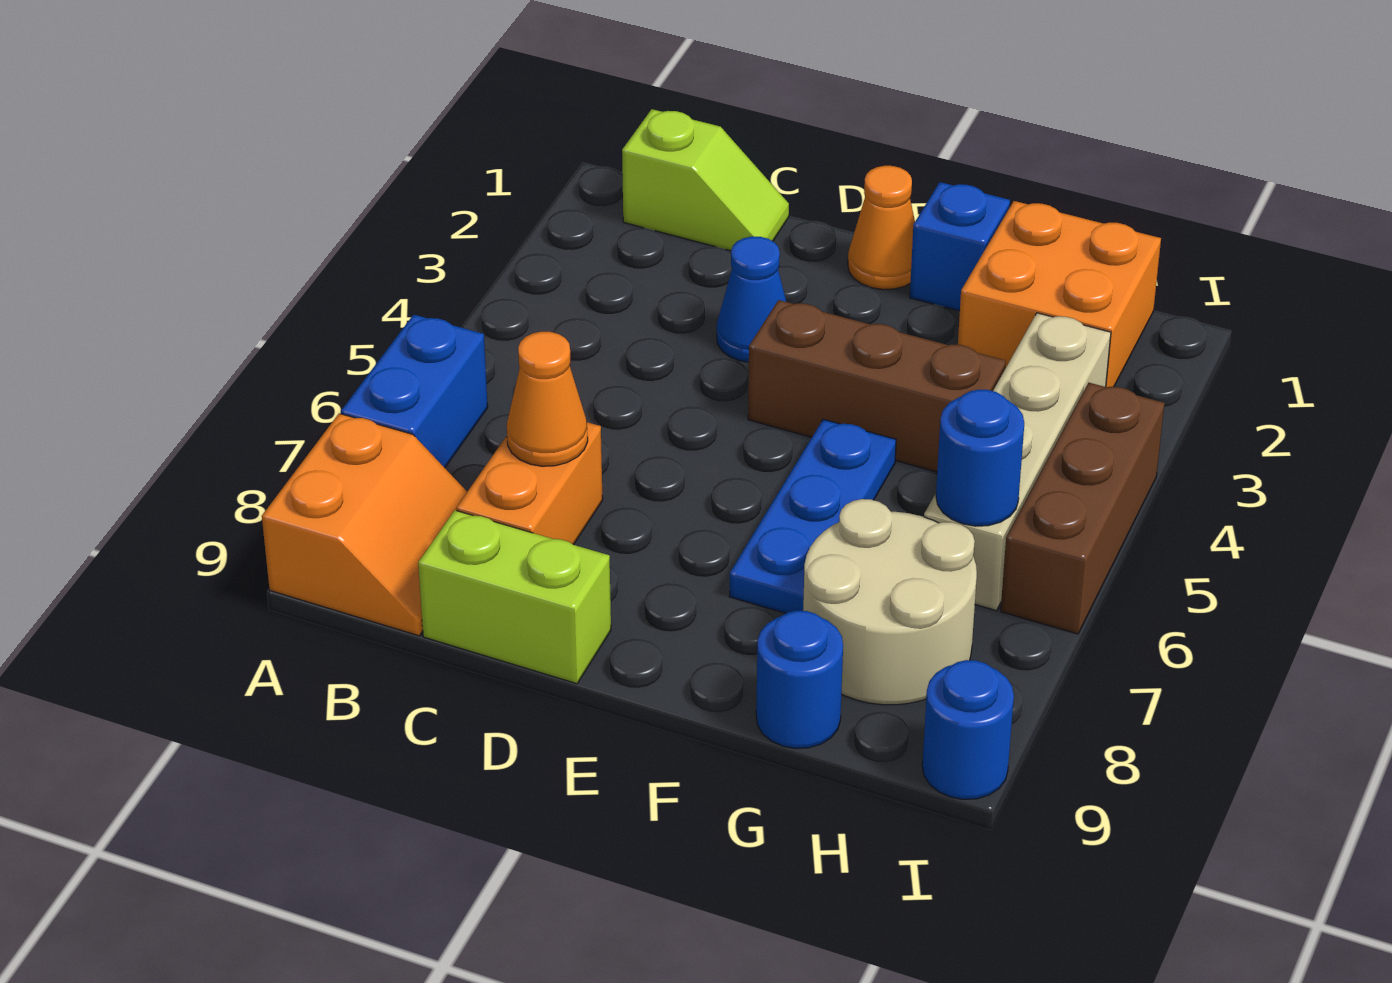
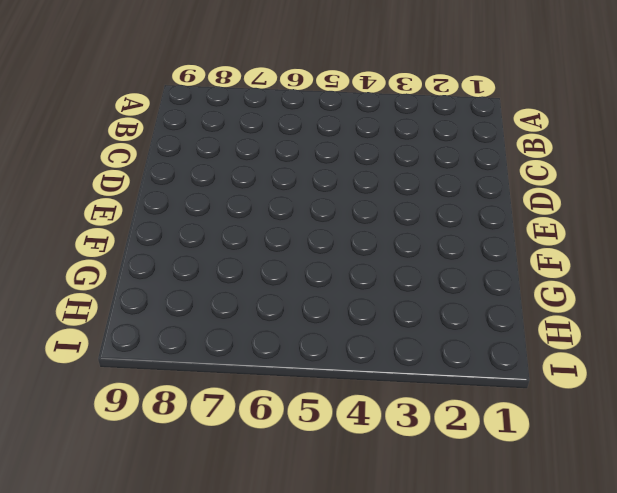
none -> blue brick A6:A7 level 1
none -> orange slope A8:B9 level 1 top A
none -> lime slope B1:C1 level 1 top B

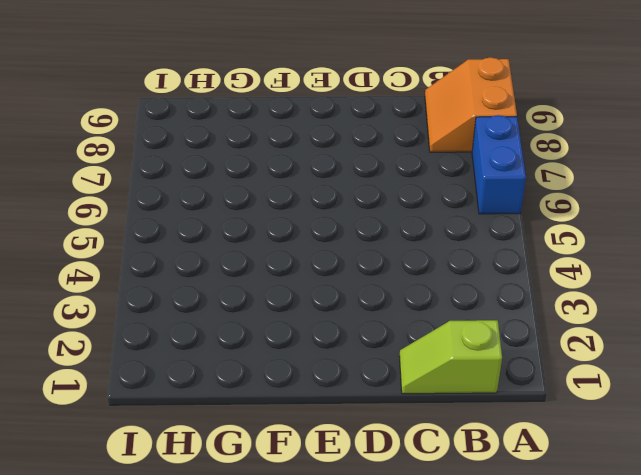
none -> orange brick C7:C8 level 1
none -> lime brick C9:D9 level 1
none -> blue cone D3 level 1

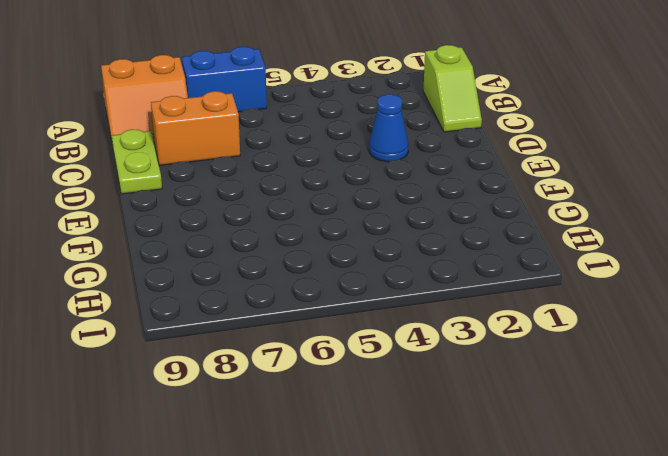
lime plate C9:D9 level 1 -> lime brick C9:D9 level 1
none -> orange cone E1 level 1
none -> brown brick E4:G4 level 1
none -> blue brick F1 level 1

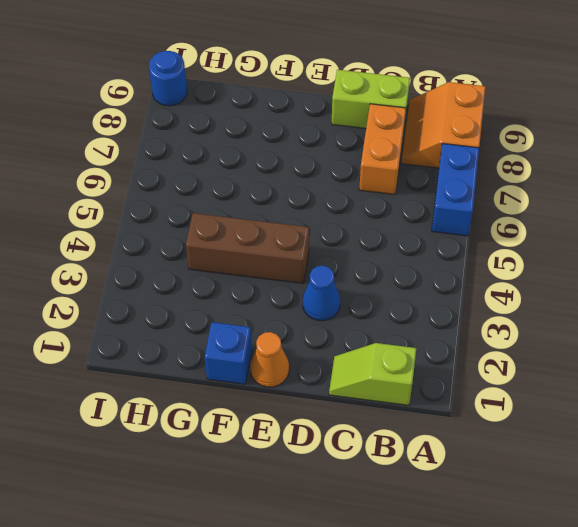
none -> blue plate F5:F7 level 1
none -> orange brick G1:H2 level 1
none -> tan round brick G7:H8 level 1

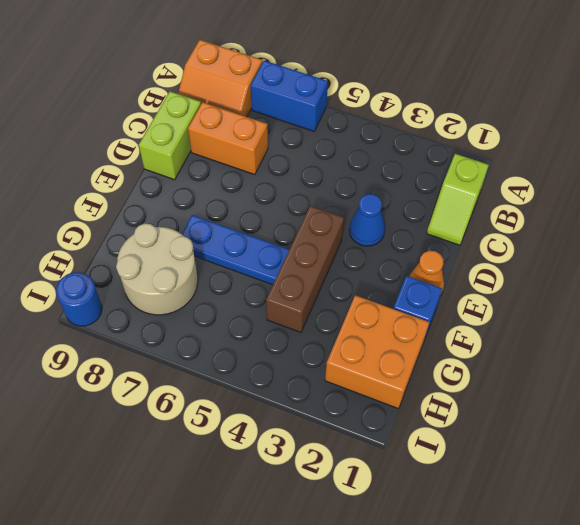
none -> blue round brick G9 level 1
none -> tan brick H3:H6 level 1
none -> brown brick I4:I6 level 1

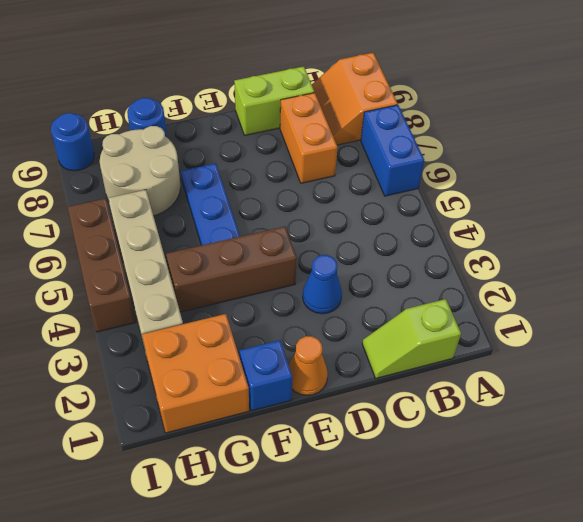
none -> orange cone C7 level 2
none -> blue round brick H6 level 2

